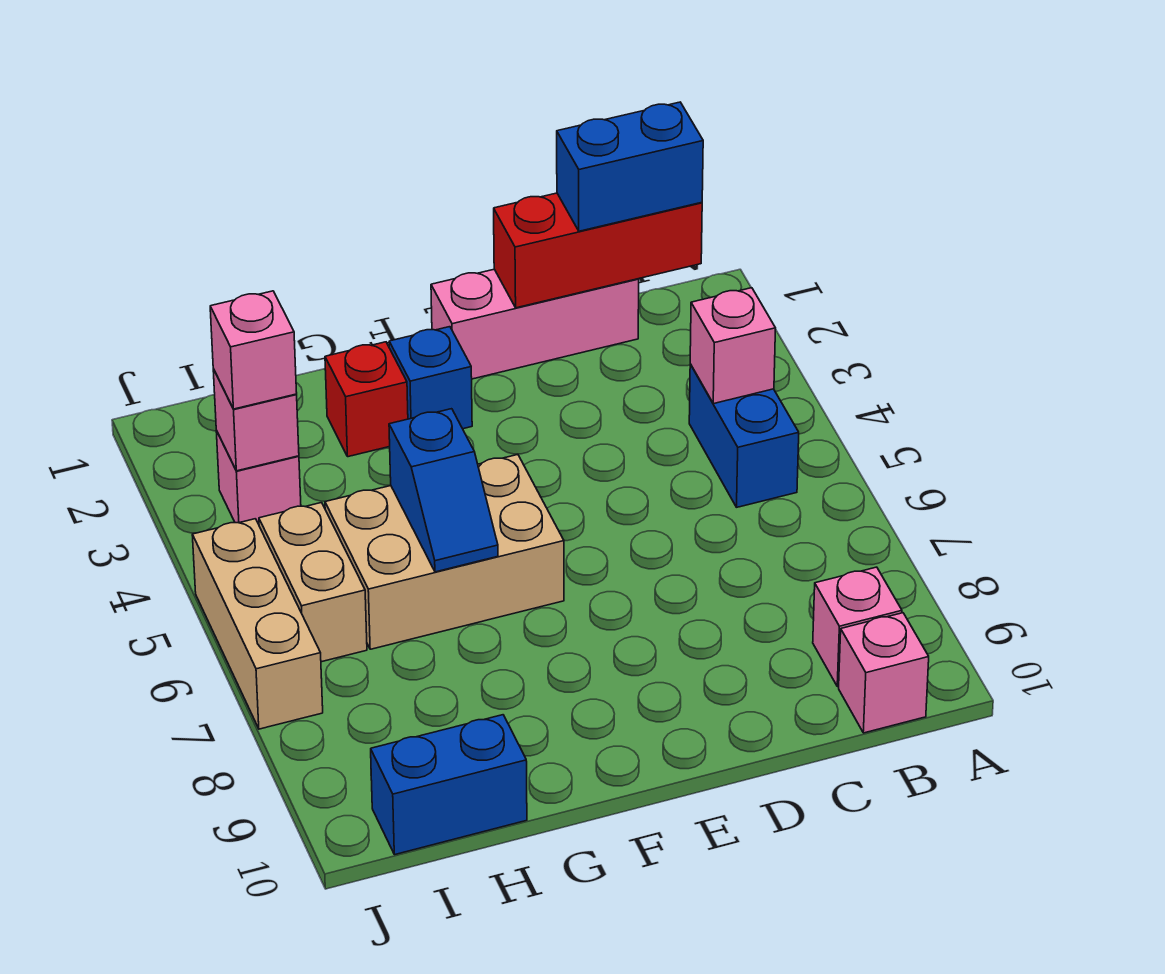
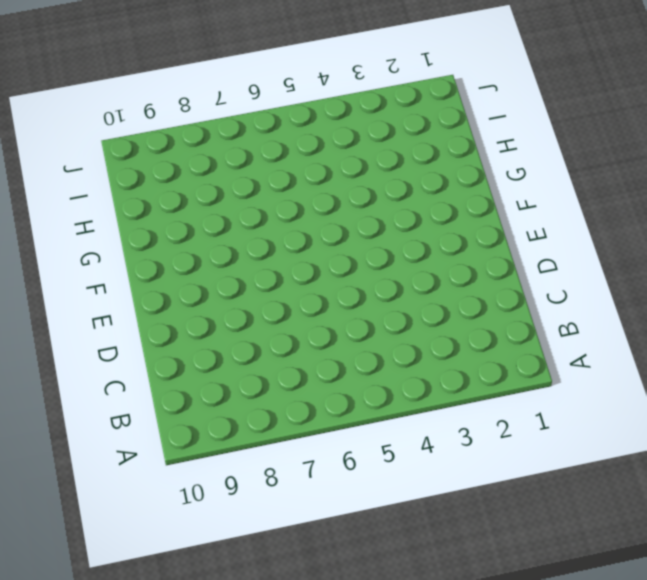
none -> blue brick B4:B5 level 1
none -> pink brick B9 level 1
none -> pink brick B10 level 1

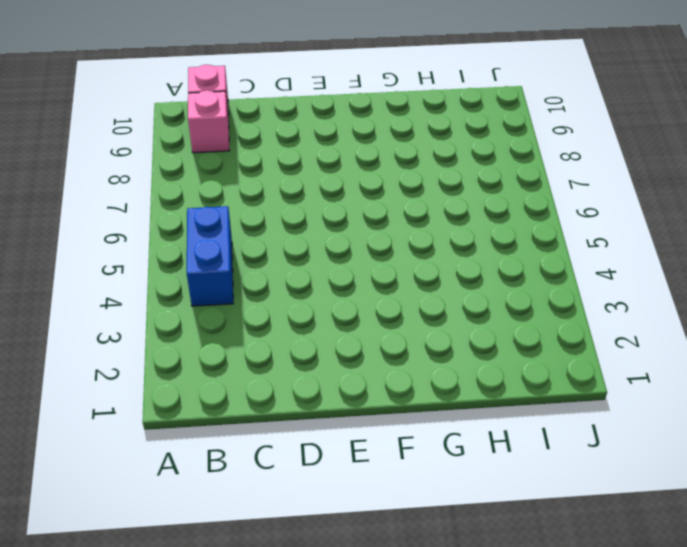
none -> pink brick C1:E1 level 1
none -> blue brick F2 level 1
none -> tan brick F5:H6 level 1

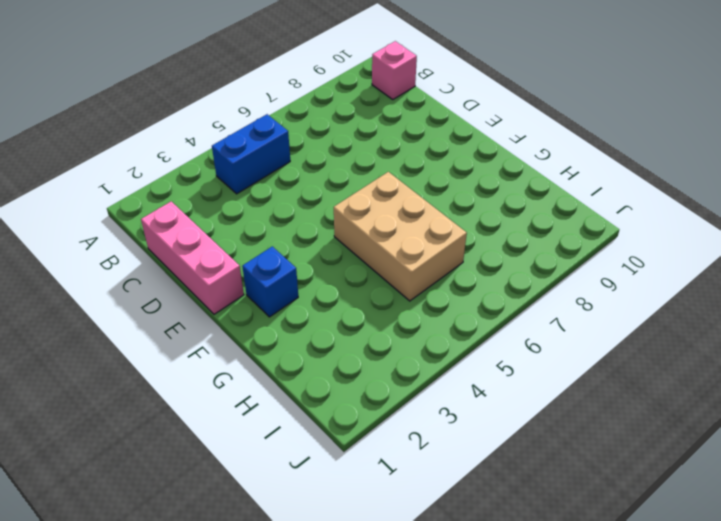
none -> pink brick B9 level 1
none -> red brick G2 level 1
none -> blue brick H10:I10 level 1

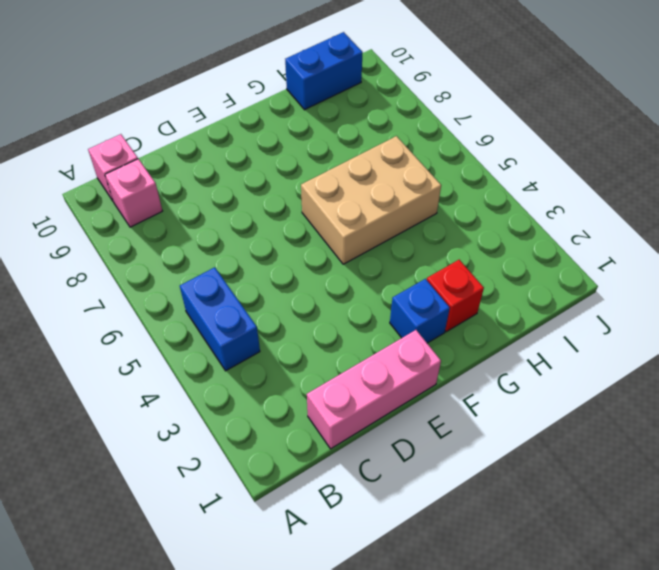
none -> pink brick I3 level 1
none -> tan brick I5:I6 level 1
none -> tan brick J5:J7 level 1

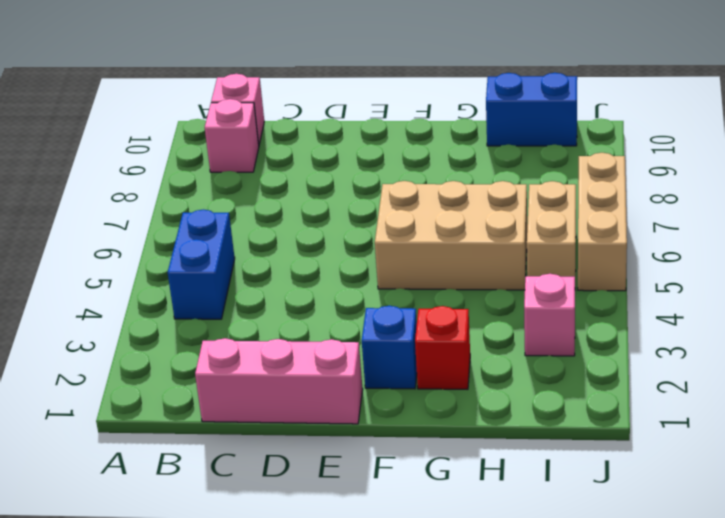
none -> red brick B1:D1 level 2
none -> pink brick B4 level 2
none -> blue slope G5:G6 level 2 top 5

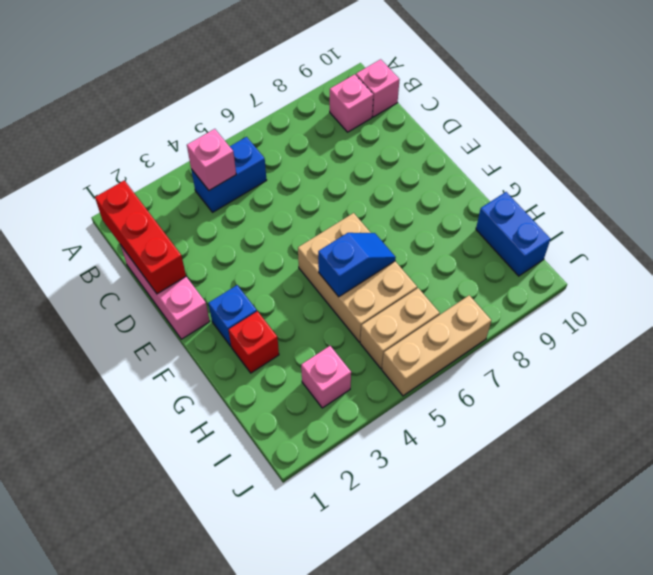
none -> pink brick I3 level 2
none -> blue brick B1:C1 level 3
none -> pink brick I3 level 3

